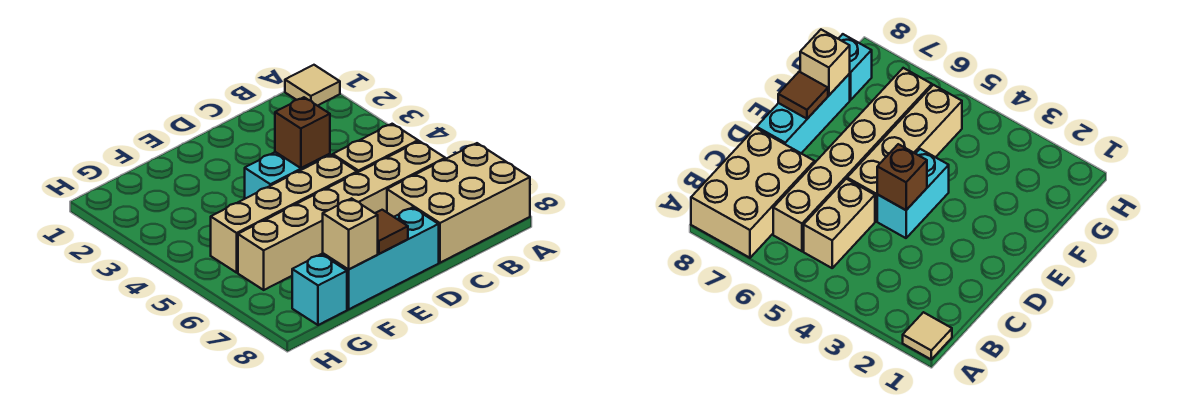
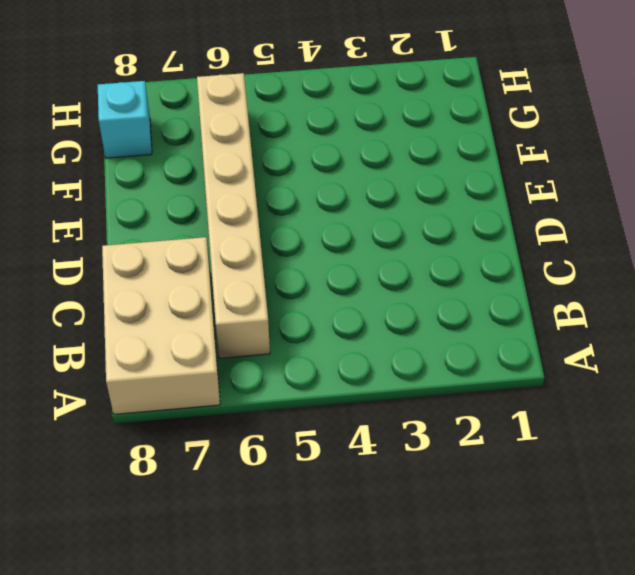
none -> tan tile A1 level 1
none -> tan brick B5:C5 level 1

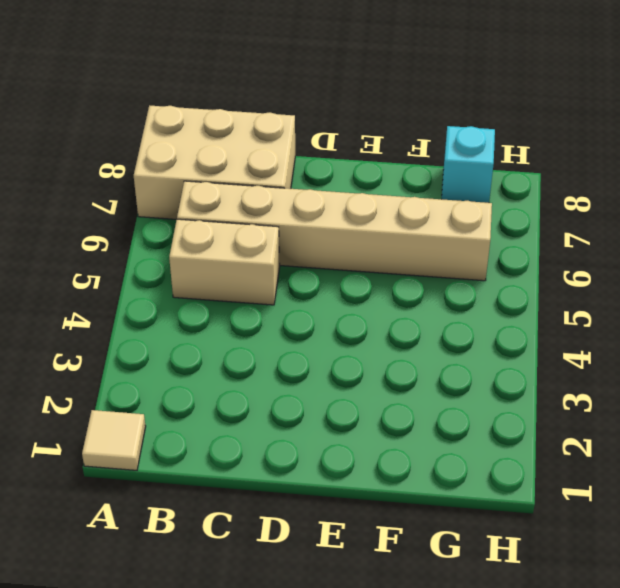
none -> cyan brick D4:E4 level 1
none -> tan brick D5:G5 level 1

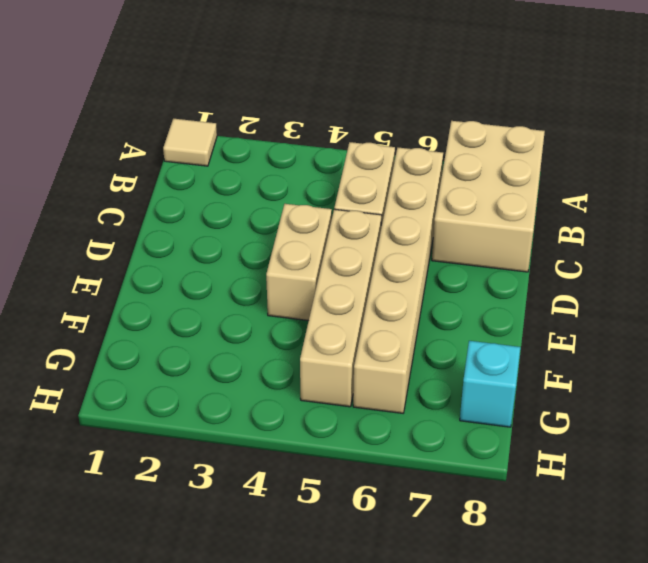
tan brick D4:E4 level 1 -> cyan brick D4:E4 level 1
none -> cyan brick D8:F8 level 1
none -> brown brick D4 level 2

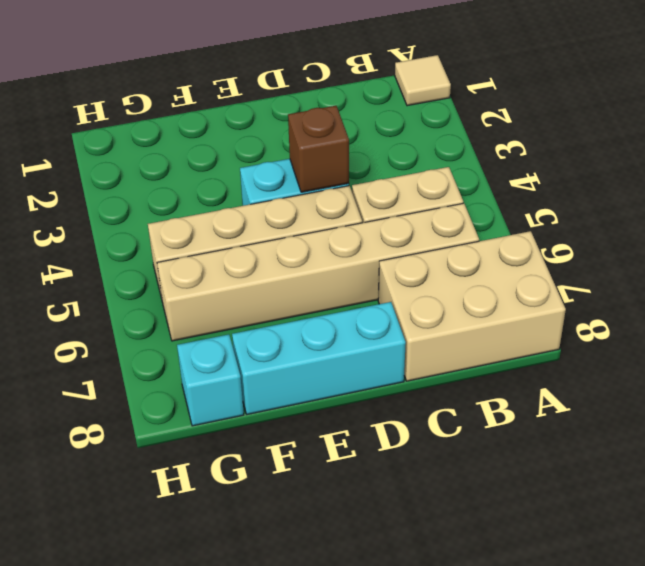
none -> brown tile E8 level 2
none -> tan brick F8 level 2

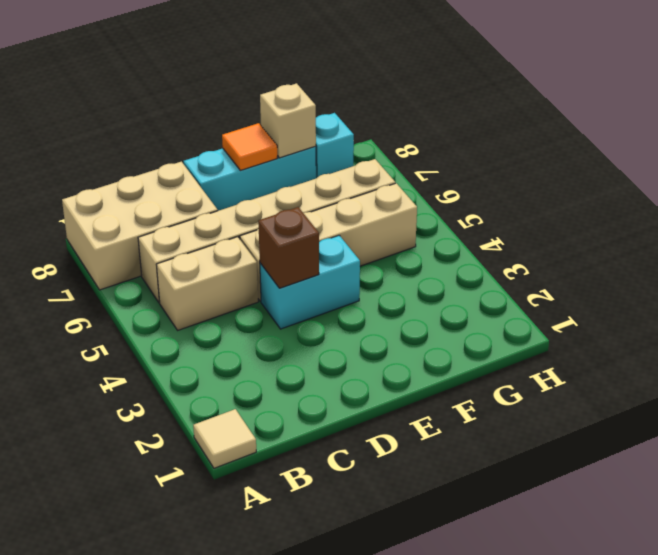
orange tile E8 level 2 -> brown tile E8 level 2

